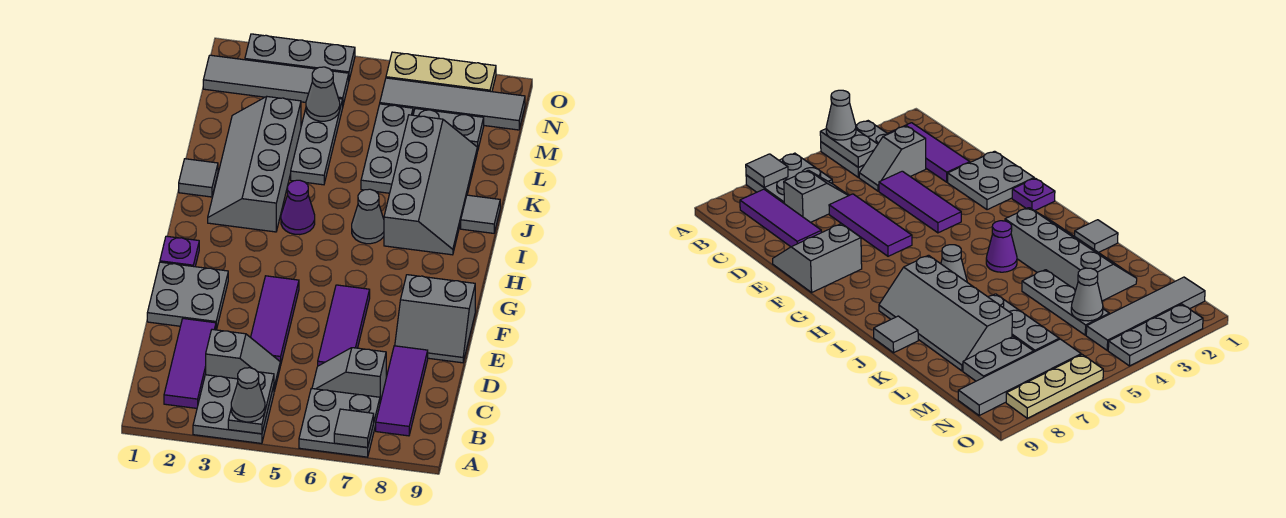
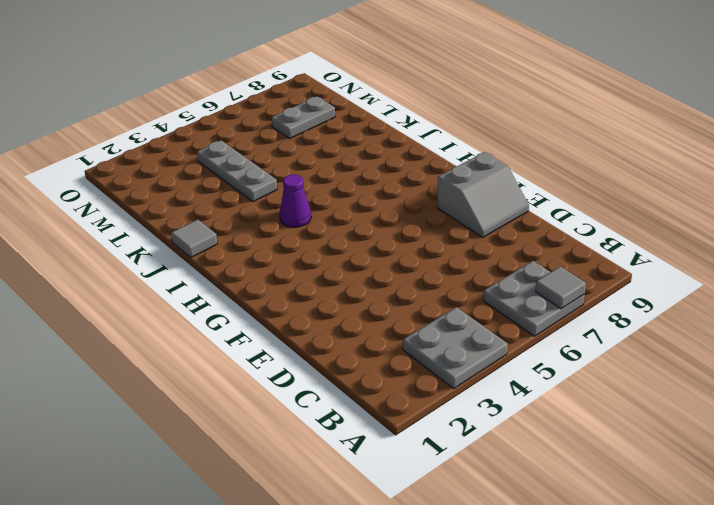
none -> purple tile B2:D2 level 1
none -> purple tile B8:D8 level 1
none -> grey slope C3:C4 level 1 top 3

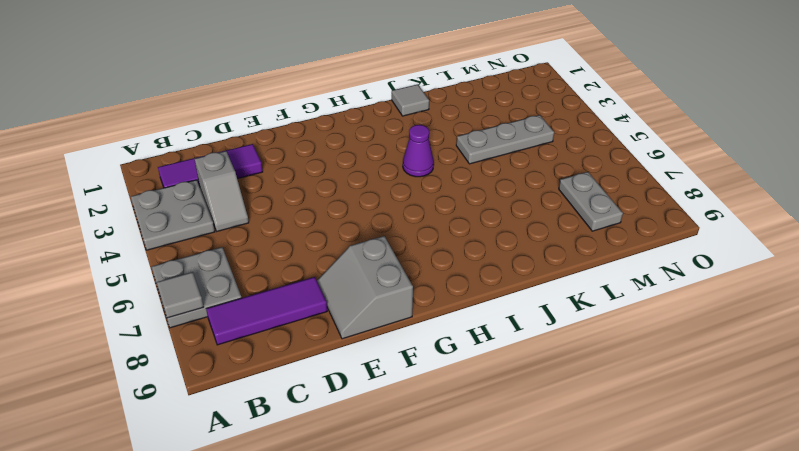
none -> grey slope C6:C7 level 1 top 7
none -> purple tile D4:F4 level 1
none -> purple tile D6:F6 level 1

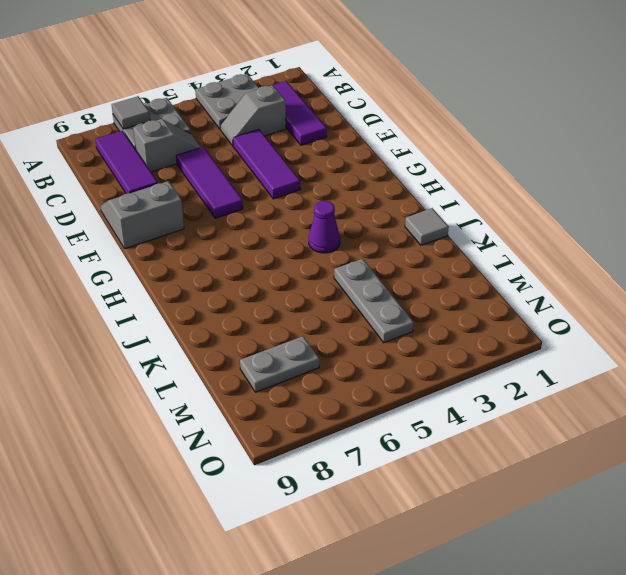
none -> grey plate E1:F2 level 1
none -> purple plate G1 level 1
none -> grey slope I2:L3 level 1 top 3

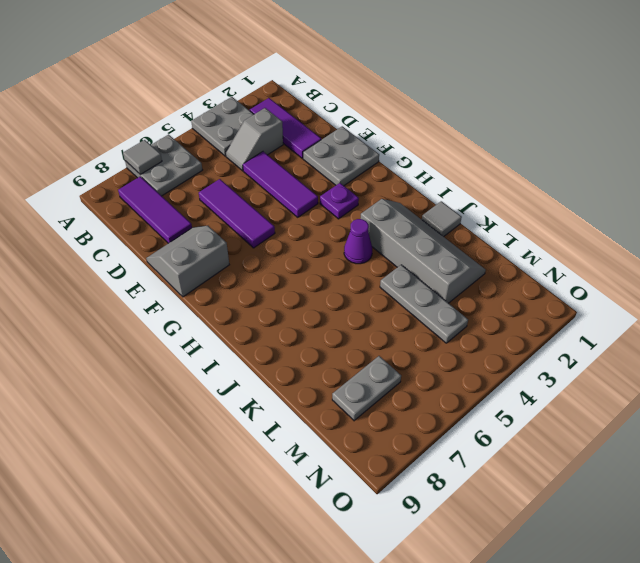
purple plate G3 level 1 -> purple plate G1 level 1
none -> grey slope C6:C7 level 1 top 7
none -> grey cone I6 level 1
none -> grey slope I7:L8 level 1 top 7

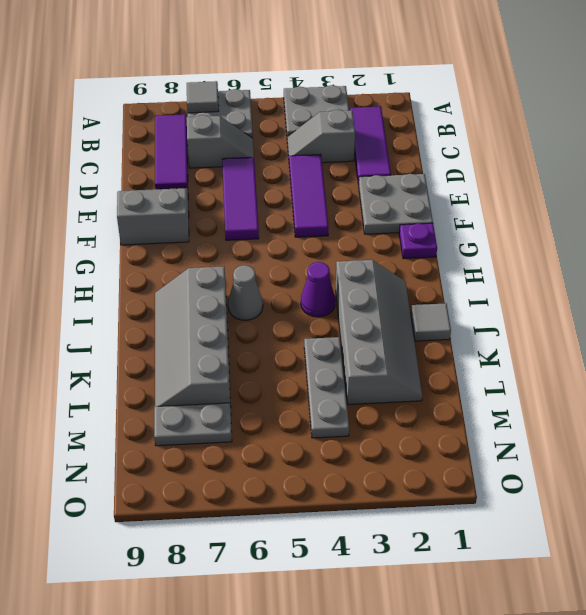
none -> grey tile J9 level 1
none -> grey plate K6:M6 level 1
none -> grey tile N1:N4 level 1

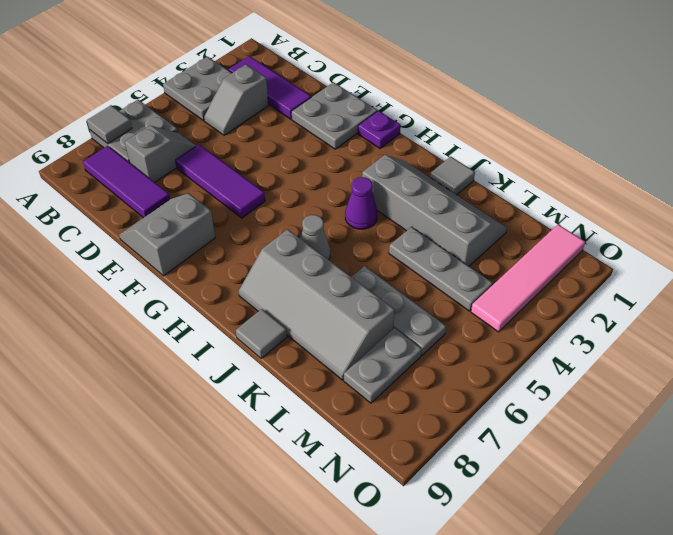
pink tile N1:N4 level 1 -> grey tile N1:N4 level 1
none -> purple tile D4:F4 level 1
none -> grey tile N6:N9 level 1
none -> grey plate O2:O4 level 1

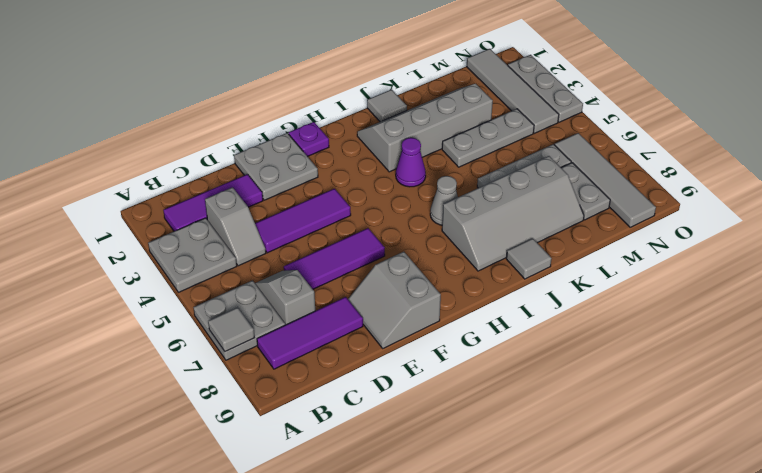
none -> tan plate O6:O8 level 1
none -> grey plate A4:B4 level 2
none -> grey cone M4 level 2

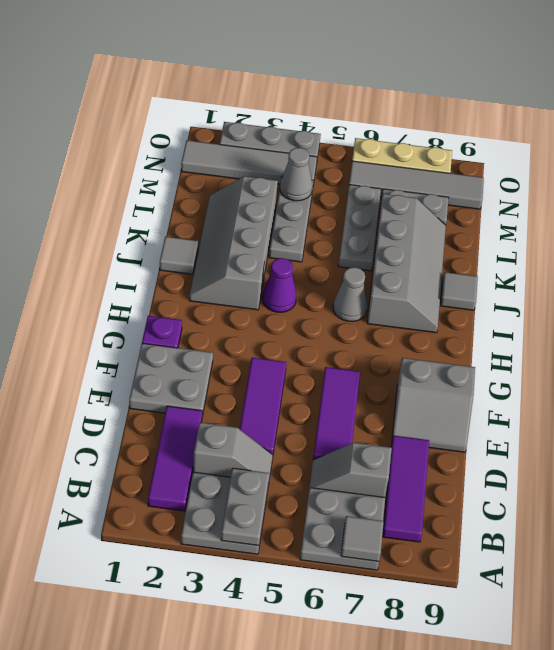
none -> grey cone A4 level 3

